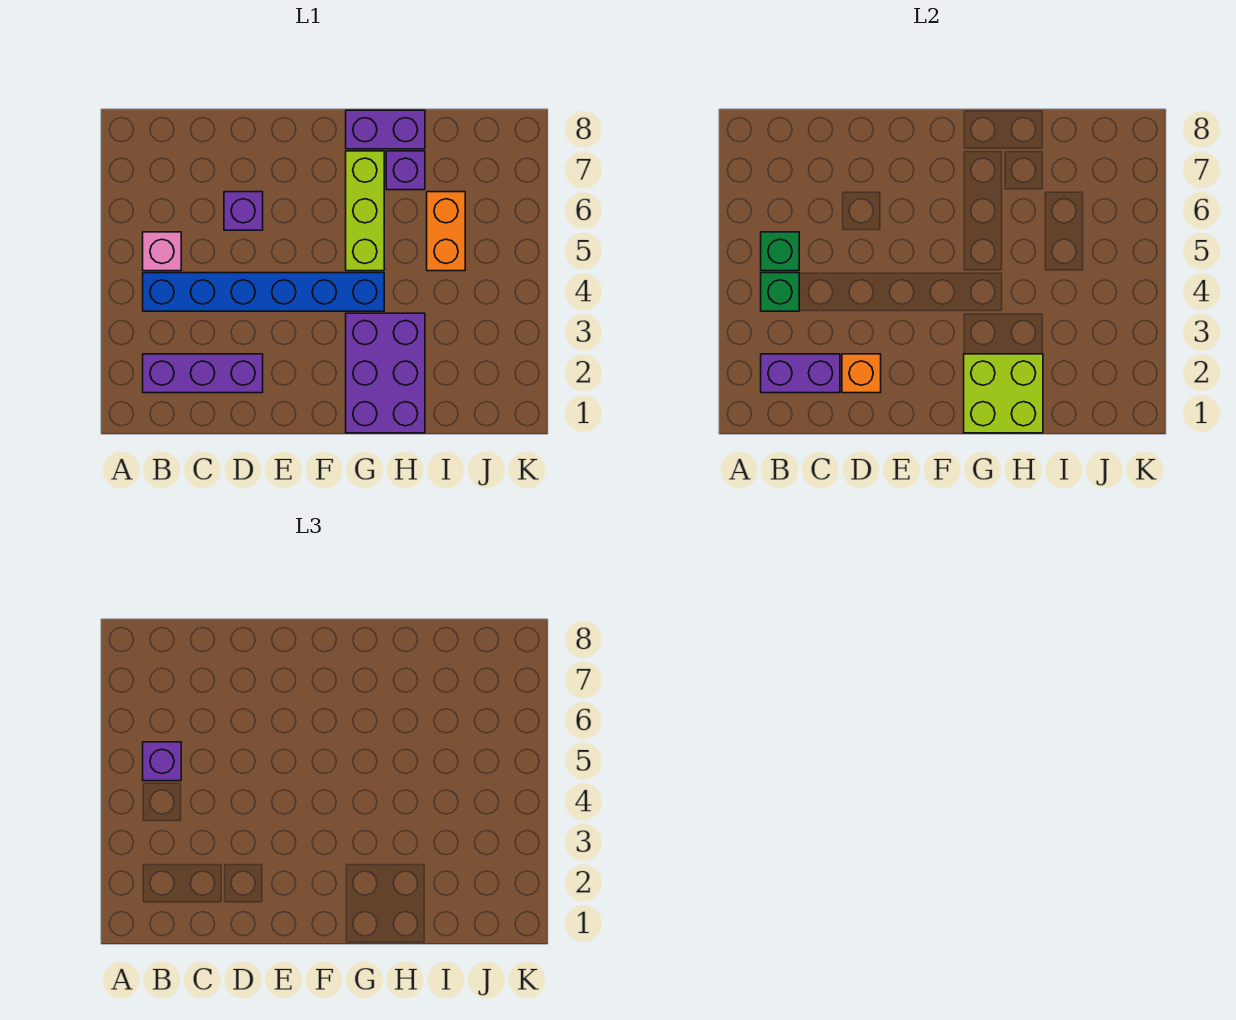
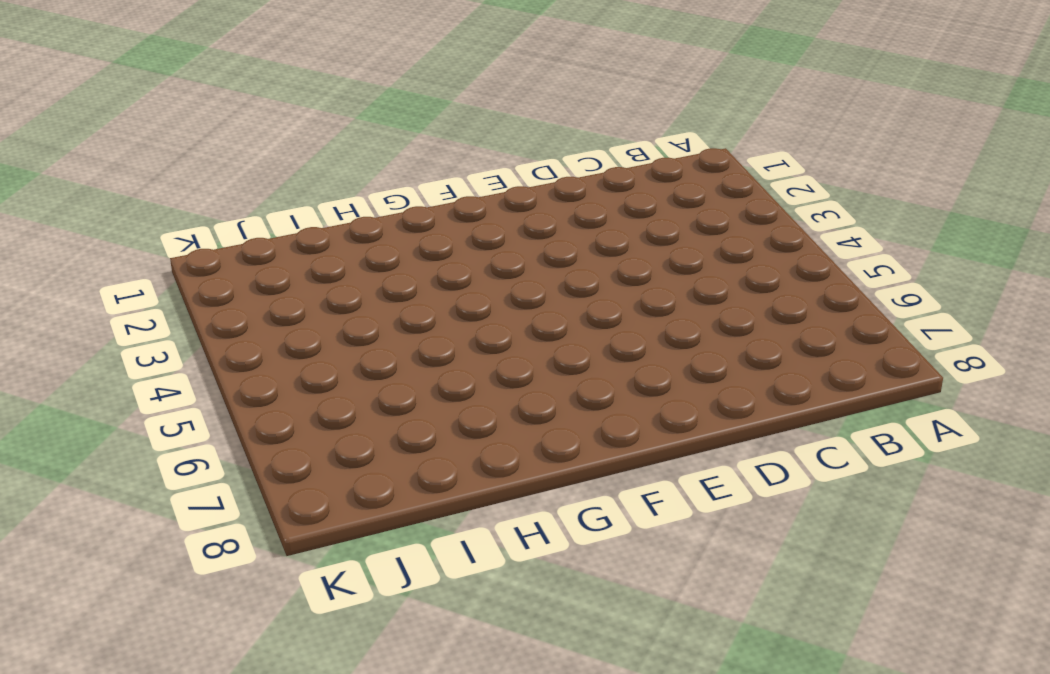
none -> purple brick B2:D2 level 1
none -> blue brick B4:G4 level 1
none -> pink brick B5 level 1

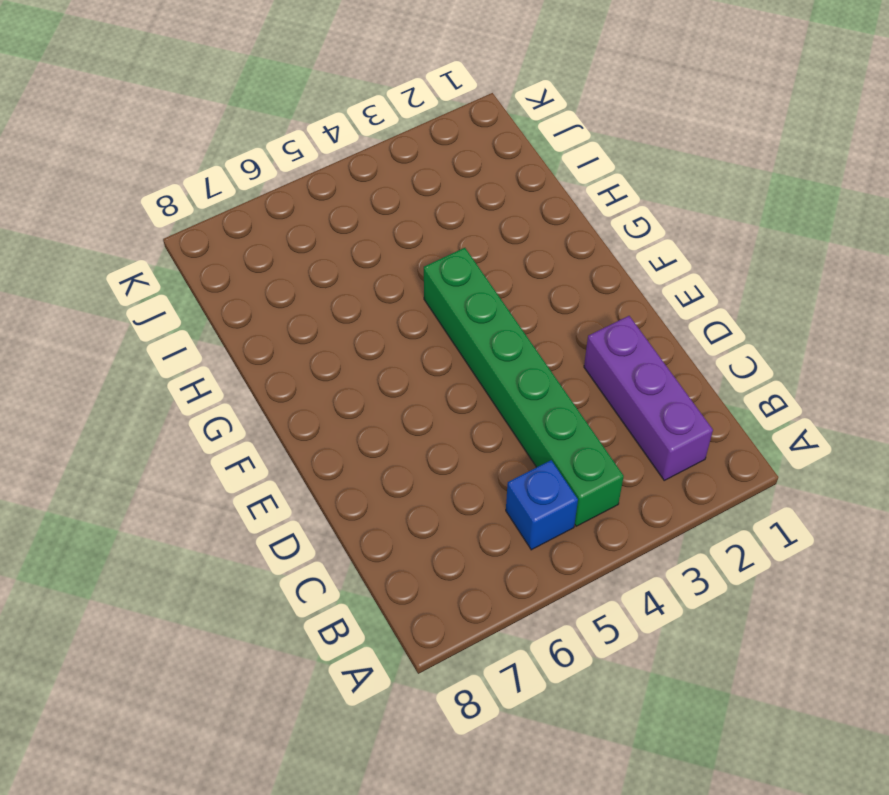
green brick B4:G4 level 1 -> blue brick B4:G4 level 1
blue brick B5 level 1 -> pink brick B5 level 1
none -> purple brick D6 level 1
none -> purple brick G1:H3 level 1
none -> lime brick G5:G7 level 1

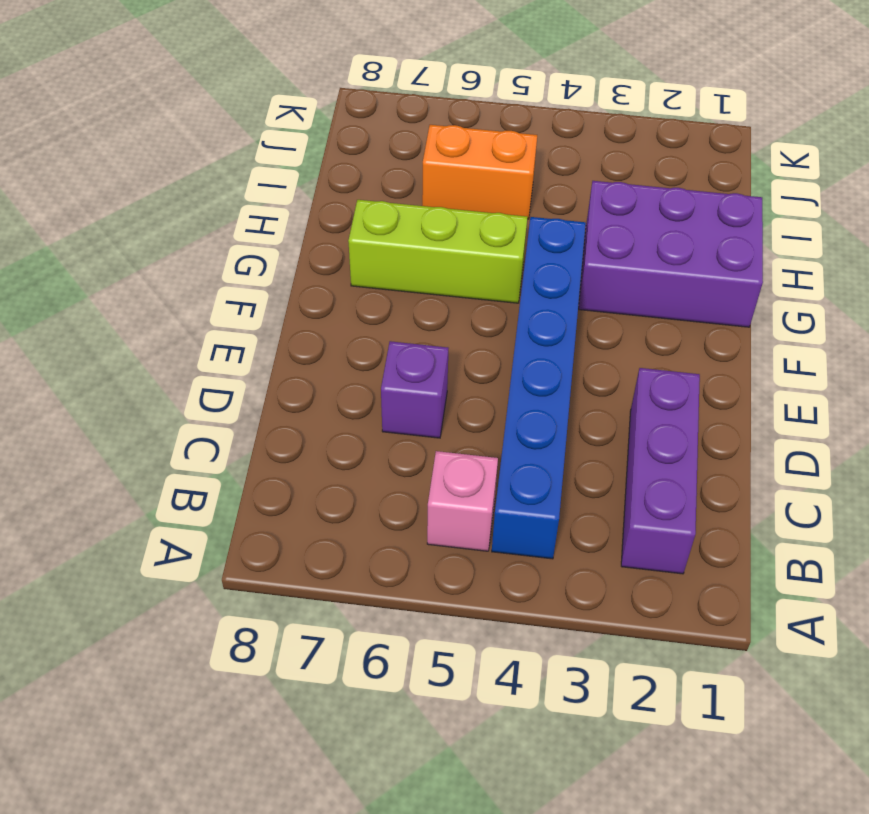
none -> purple brick G8:H8 level 1
none -> purple brick H7 level 1
none -> purple brick B2:C2 level 2

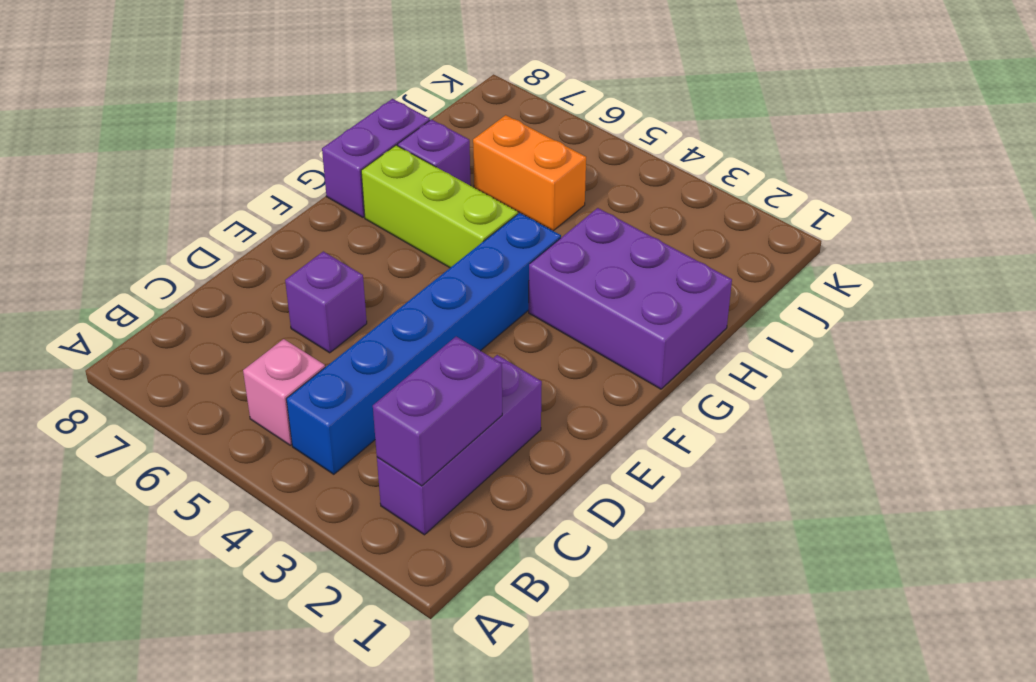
none -> green brick B4 level 2
none -> green brick B5 level 2
none -> orange brick D2 level 2

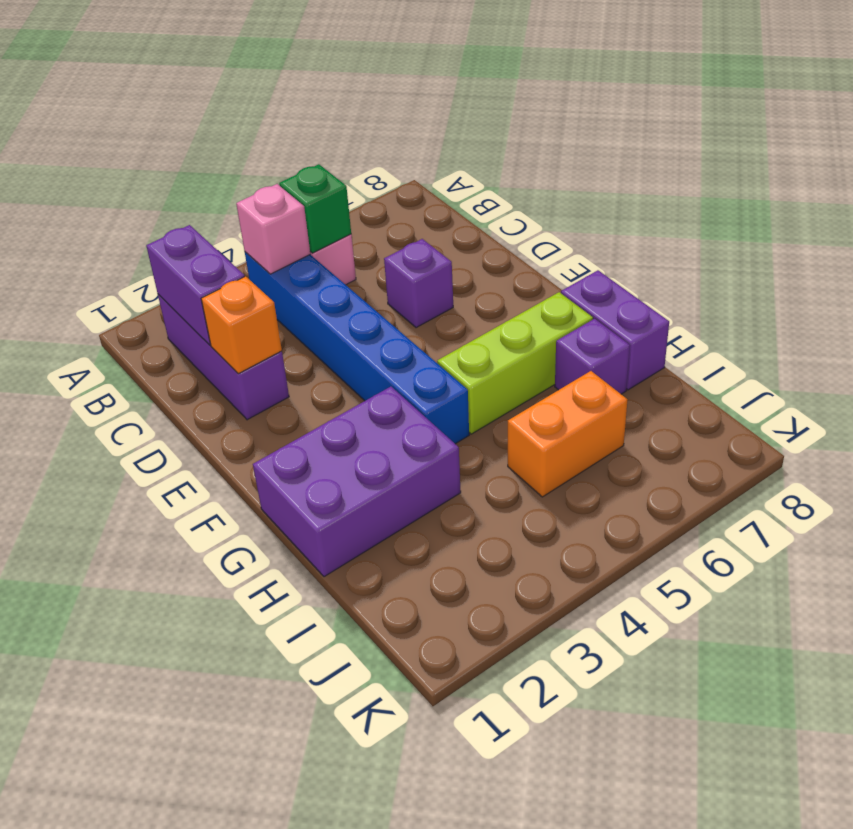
pink brick B4 level 2 -> green brick B4 level 2
none -> lime brick G1:H2 level 2
none -> purple brick B5 level 3

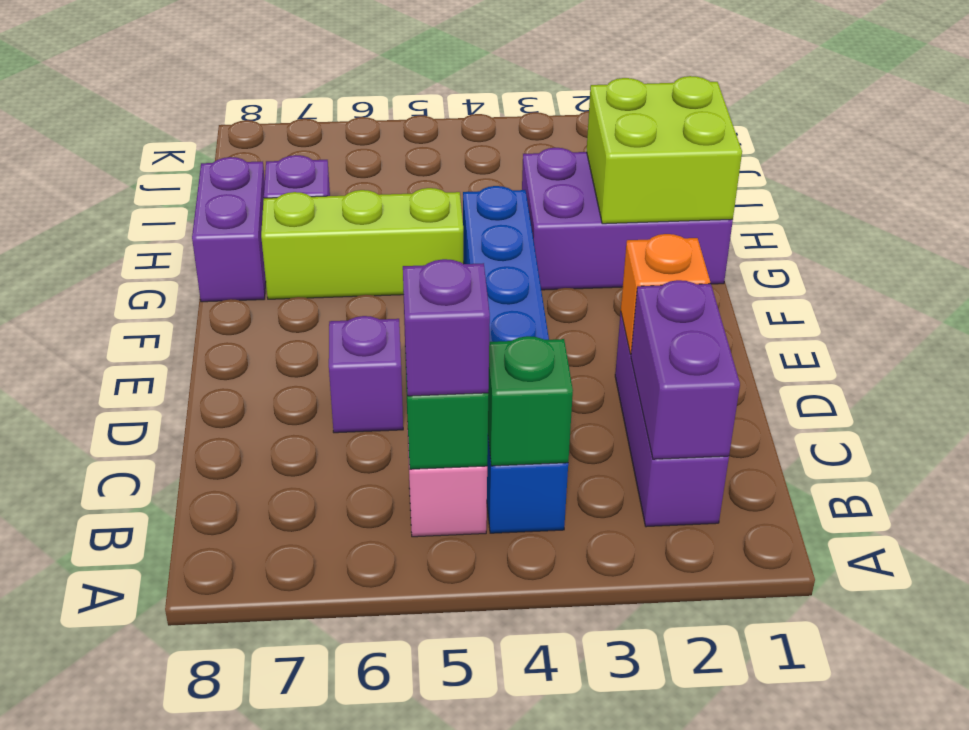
none -> orange brick I5:I6 level 1

